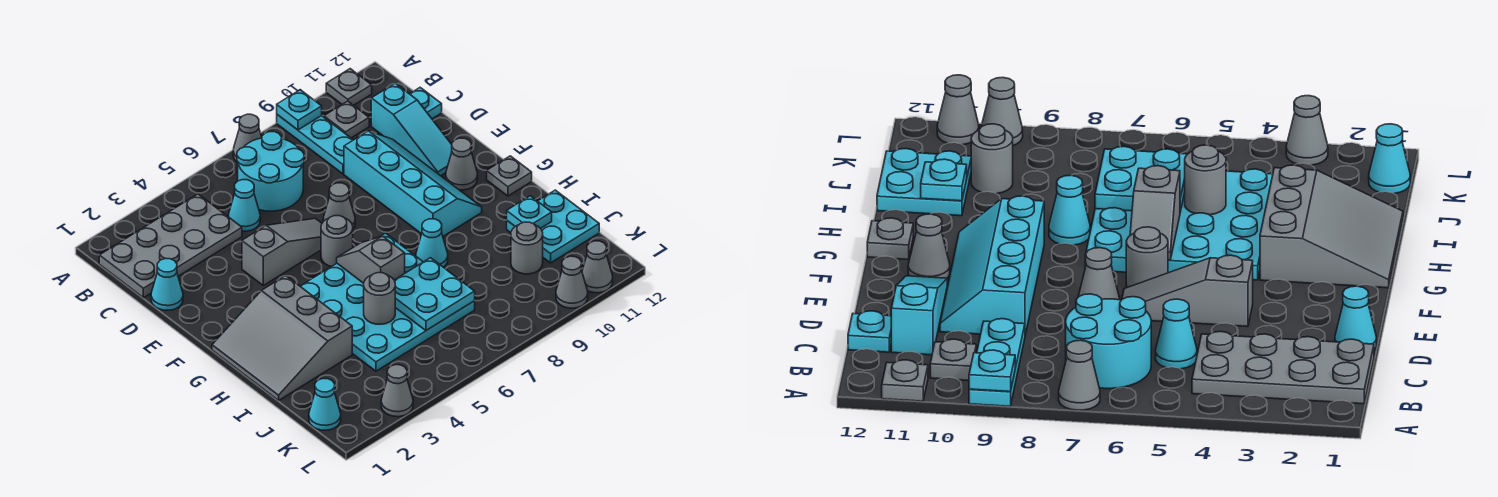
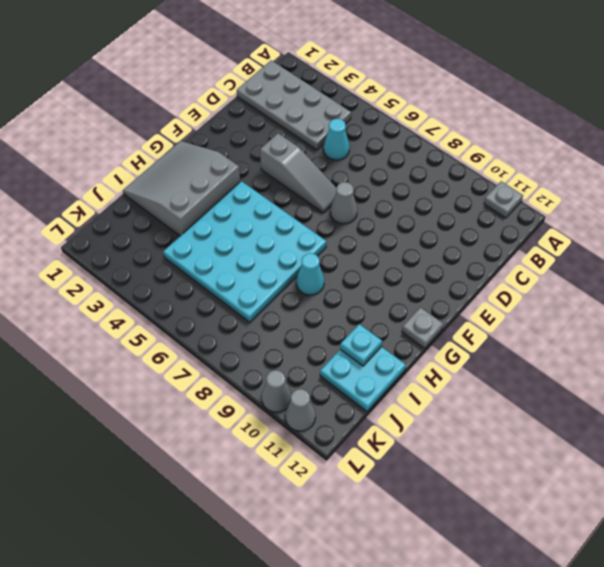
none -> grey cone A7 level 1
none -> cyan plate A9:C9 level 1
none -> cyan round brick B6:C7 level 1
none -> grey plate B10 level 1

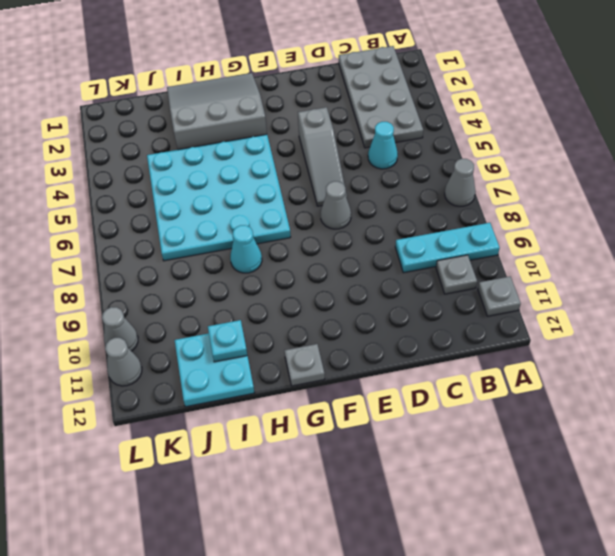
none -> cyan round brick B6:C7 level 1
none -> cyan slope C11:E11 level 1 top C
none -> cyan plate C12 level 1
none -> cyan cone D1 level 1

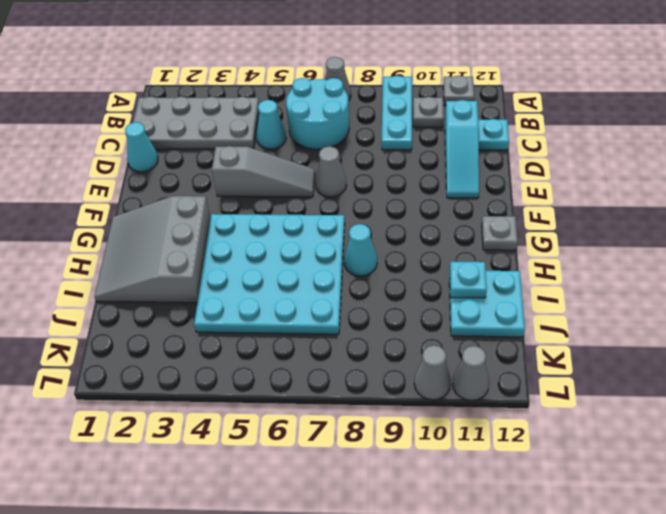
none -> cyan slope D9:G10 level 1 top 9
none -> grey round brick F6 level 1
none -> grey cone F11 level 1
none -> grey round brick J10 level 1

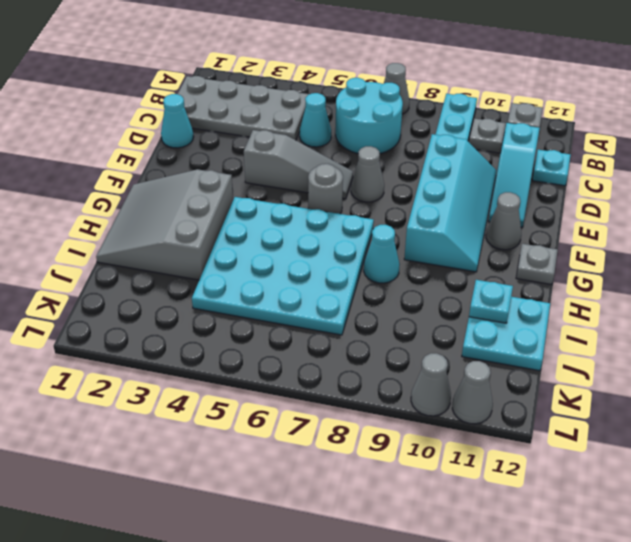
none -> grey round brick J10 level 1
none -> cyan cone K1 level 1
none -> grey cone L3 level 1
none -> cyan plate A9 level 2

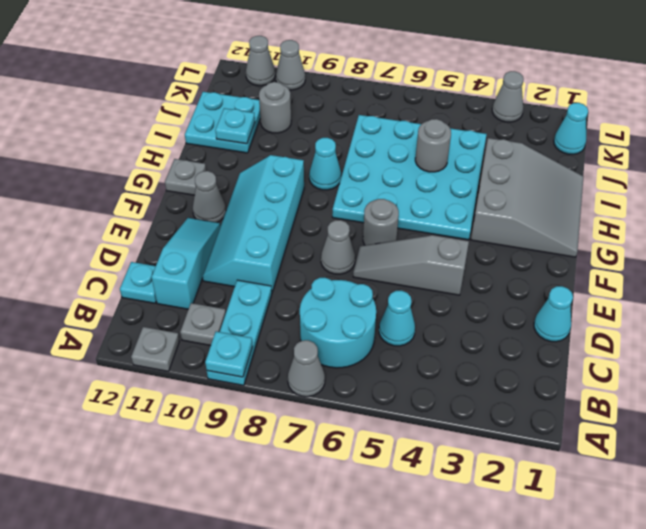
none -> grey plate B1:C4 level 1
none -> grey slope G6:H6 level 2 top H
none -> cyan plate I6:J7 level 2

